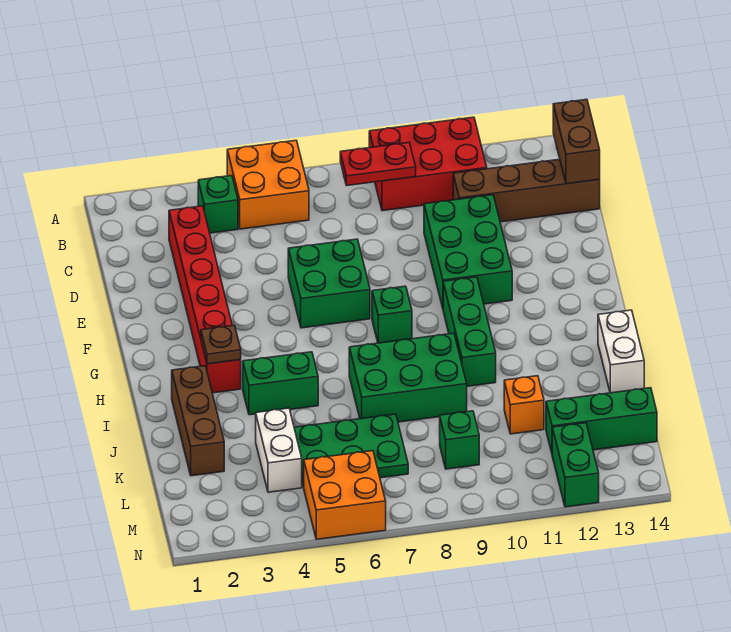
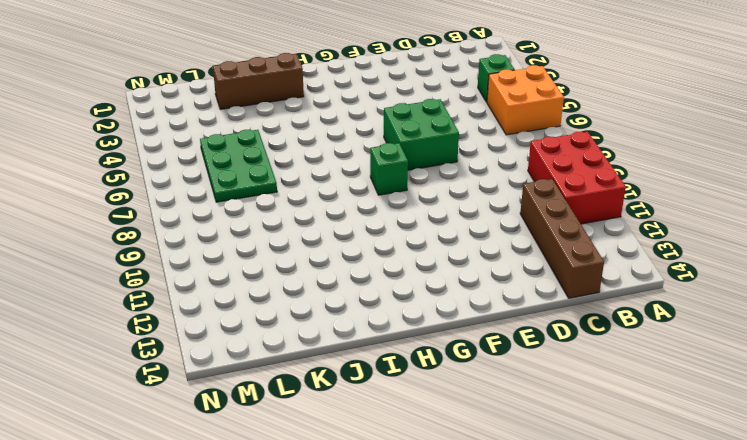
none -> red brick C3:H3 level 1
none -> green brick D10:F11 level 1
none -> green brick G10:I10 level 1

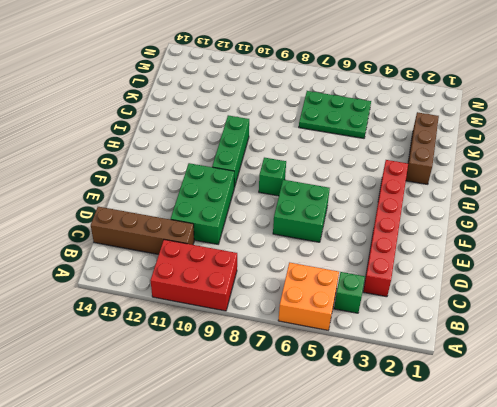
none -> green brick I4:I5 level 1
none -> green brick I7:J9 level 1
none -> white brick I14:J14 level 1

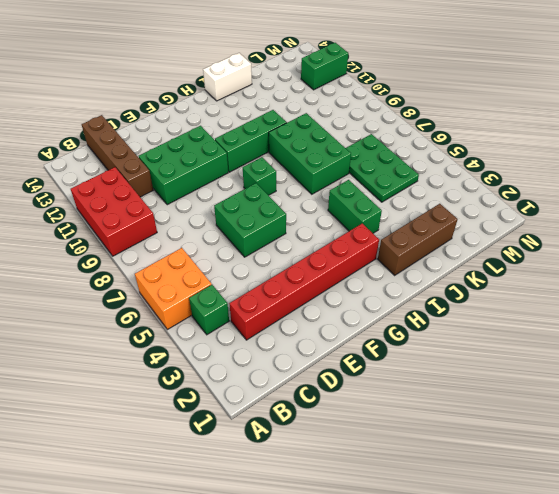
none -> white brick K4:L4 level 1
none -> orange brick K11 level 1
none -> green brick L9 level 1

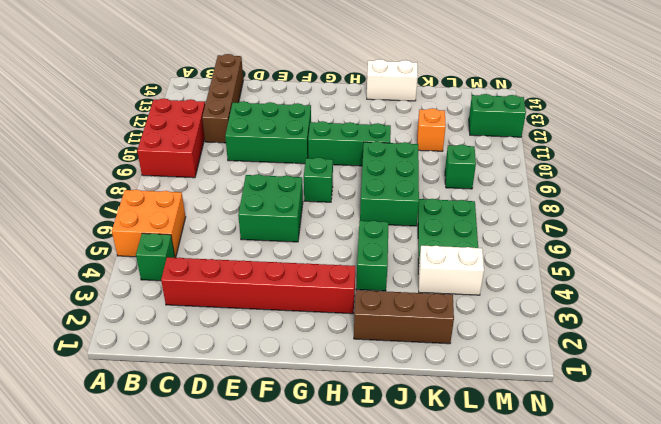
none -> green brick L12:L14 level 1
none -> orange brick M5:N6 level 1
none -> red plate B8:B9 level 2

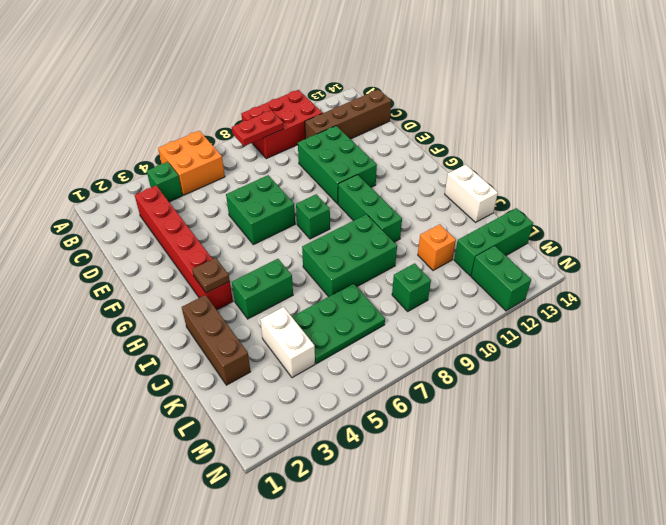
none -> orange brick M5:N6 level 1
none -> brown brick B14:C14 level 2

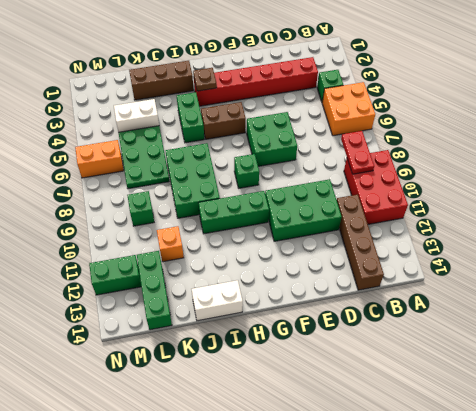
brown brick G5:H5 level 1 -> brown brick B14:C14 level 2
orange brick M6:N6 level 1 -> orange brick M5:N6 level 1

